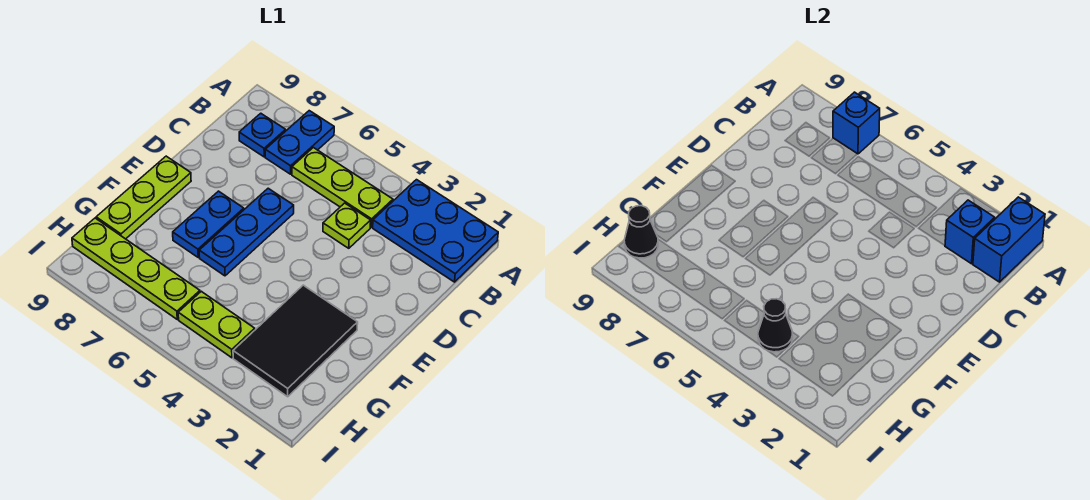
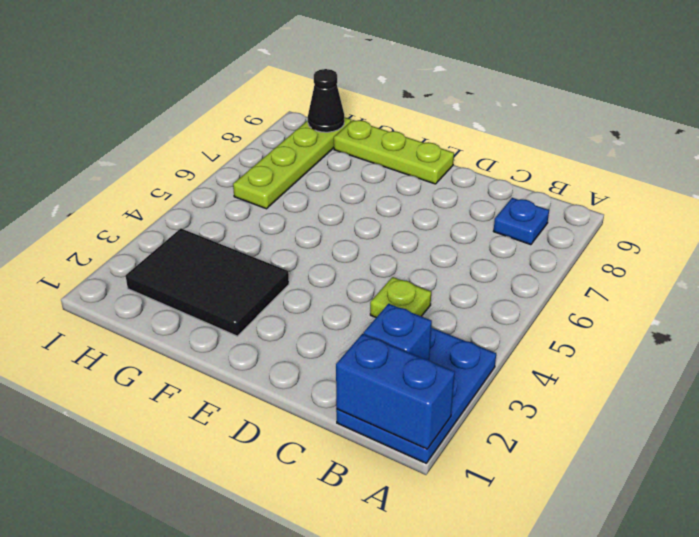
none -> blue plate A7:B7 level 1
none -> lime plate B4:B6 level 1
none -> blue plate D6:F6 level 1

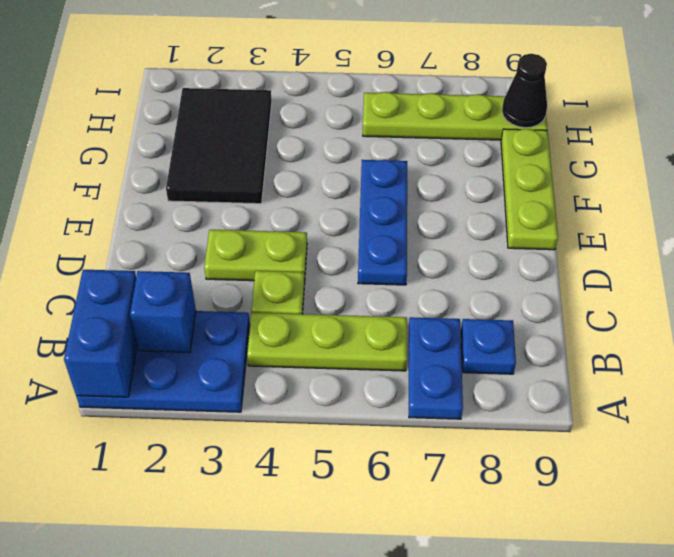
lime plate D3:D4 level 1 -> lime plate H4:H5 level 1
none -> blue plate E7:F7 level 1
none -> blue brick A7 level 2
none -> black cone H4 level 2

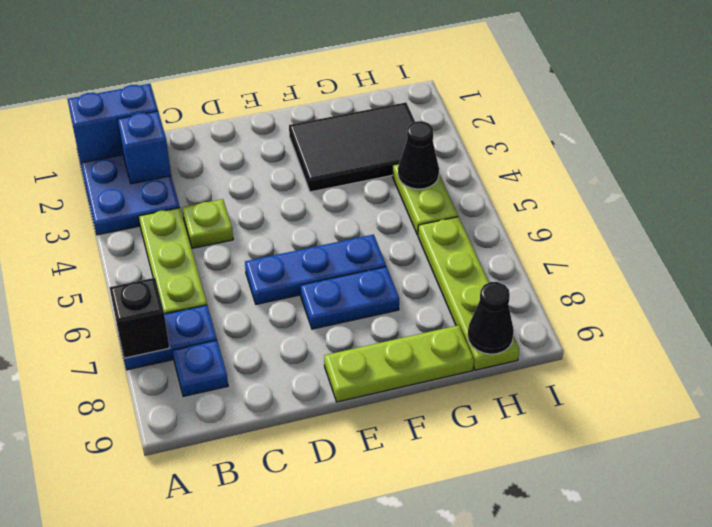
black brick A7 level 2 -> blue brick A7 level 2

